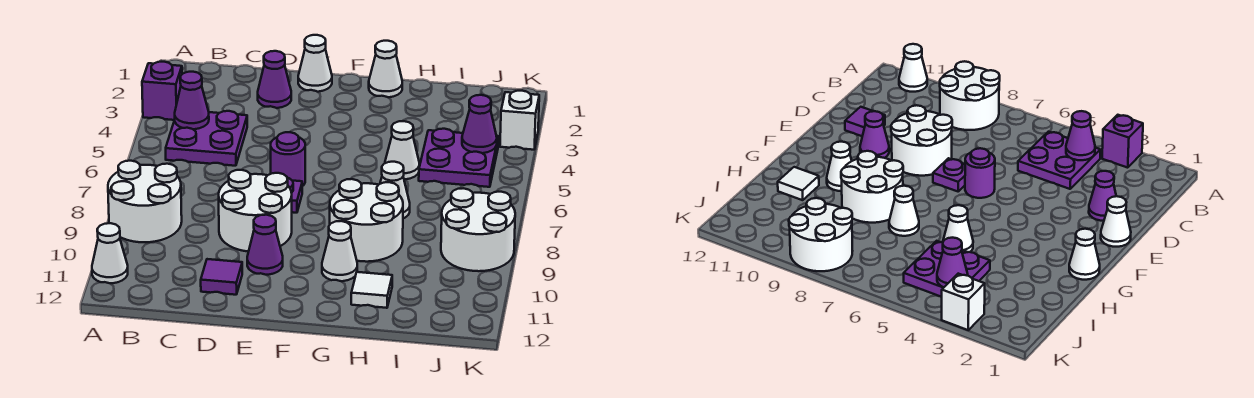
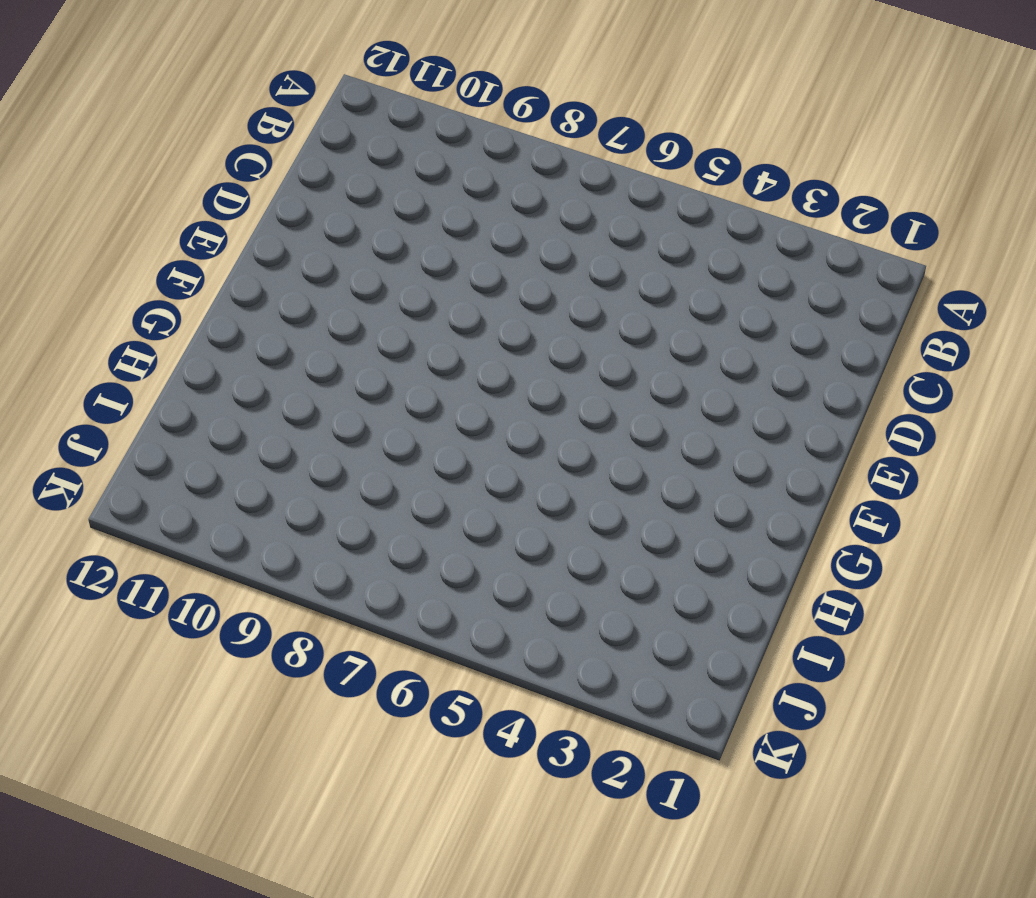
none -> purple brick A3 level 1
none -> white round brick A8:B9 level 1
none -> white cone A11 level 1

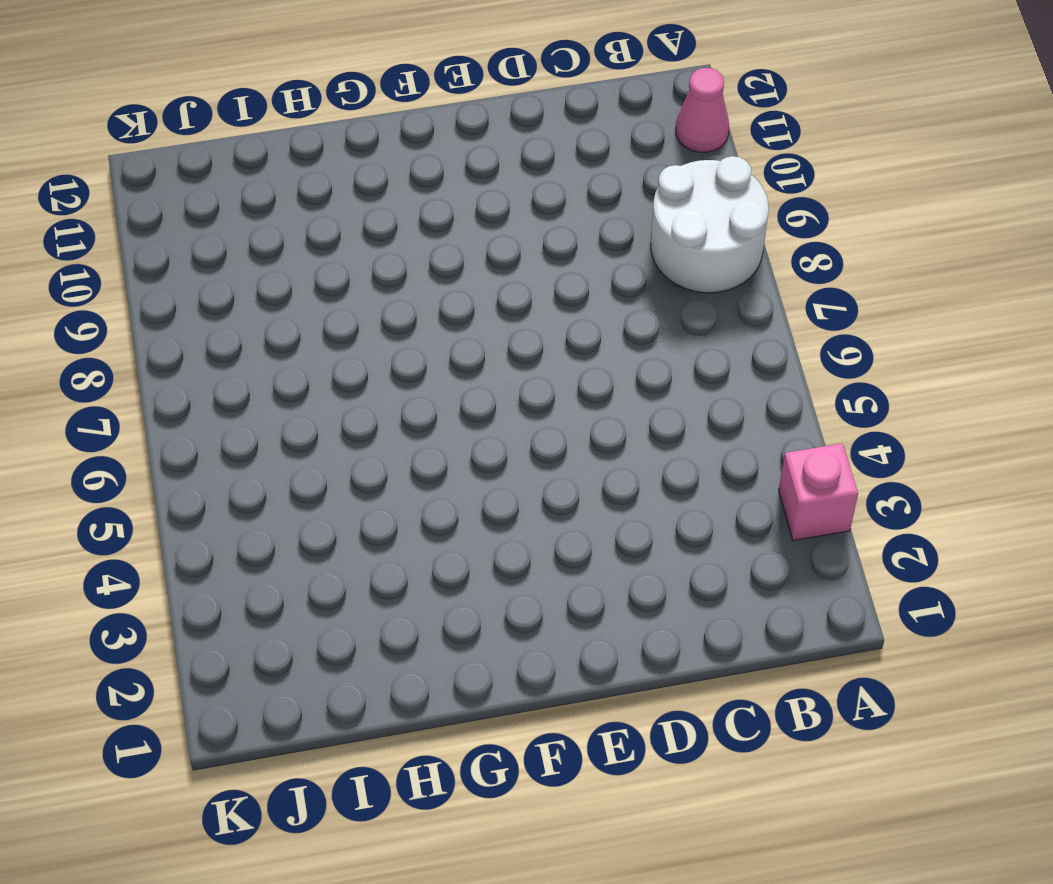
pink brick A3 level 1 -> purple brick A3 level 1
pink cone A11 level 1 -> white cone A11 level 1
none -> purple plate B4:C5 level 1
none -> purple cone D2 level 1
none -> white round brick D8:E9 level 1

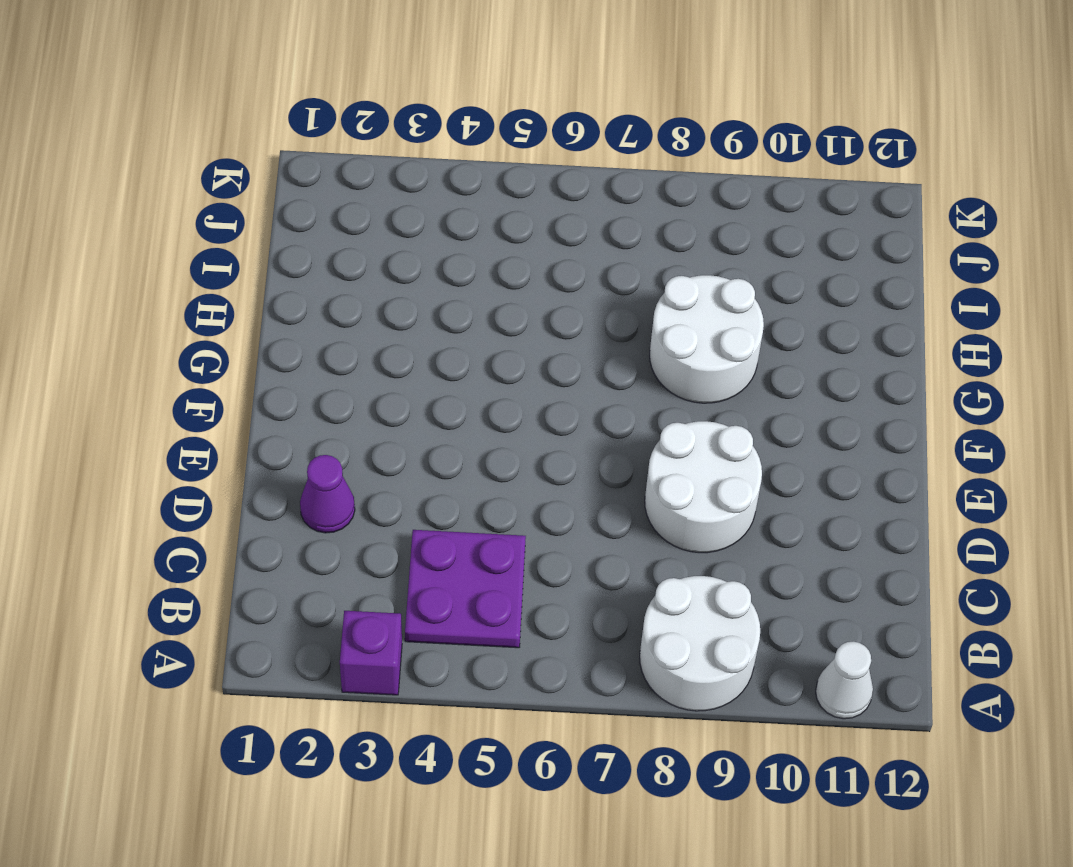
none -> purple tile D11 level 1
none -> white cone E1 level 1
none -> purple round brick E6 level 1

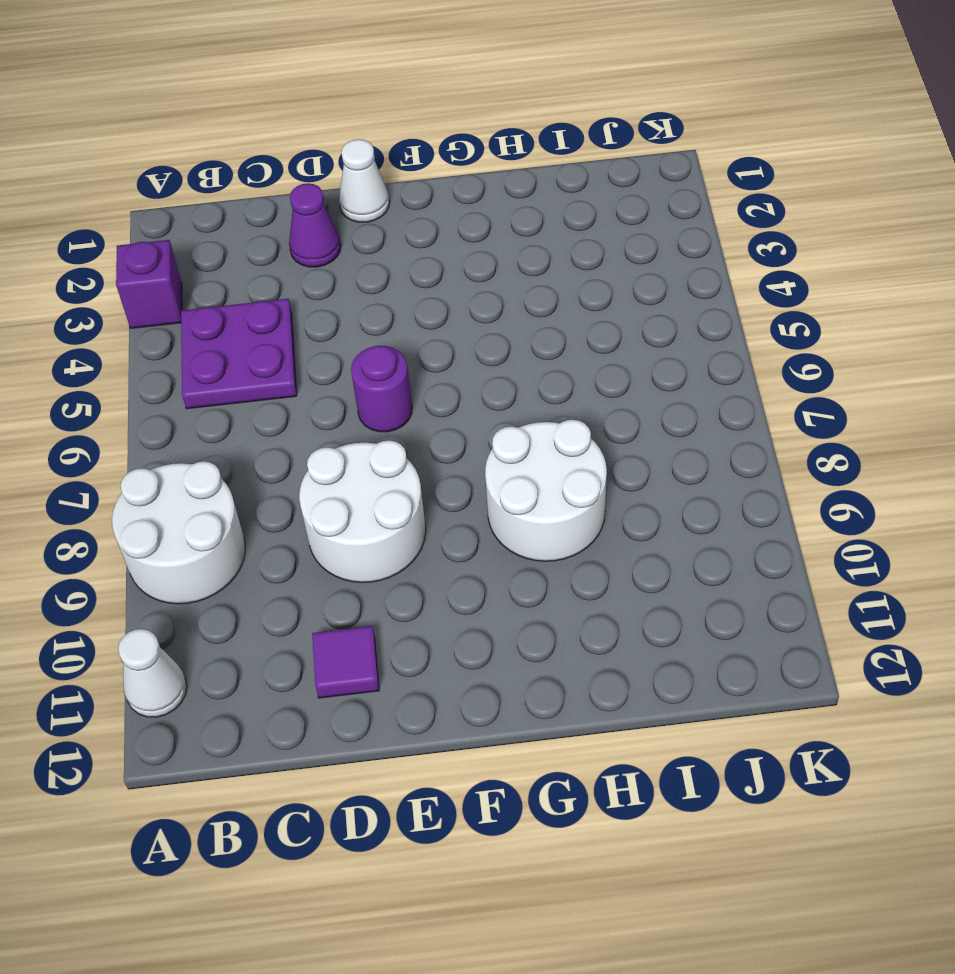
none -> purple plate E7 level 1
none -> purple cone E10 level 1
none -> white cone G1 level 1

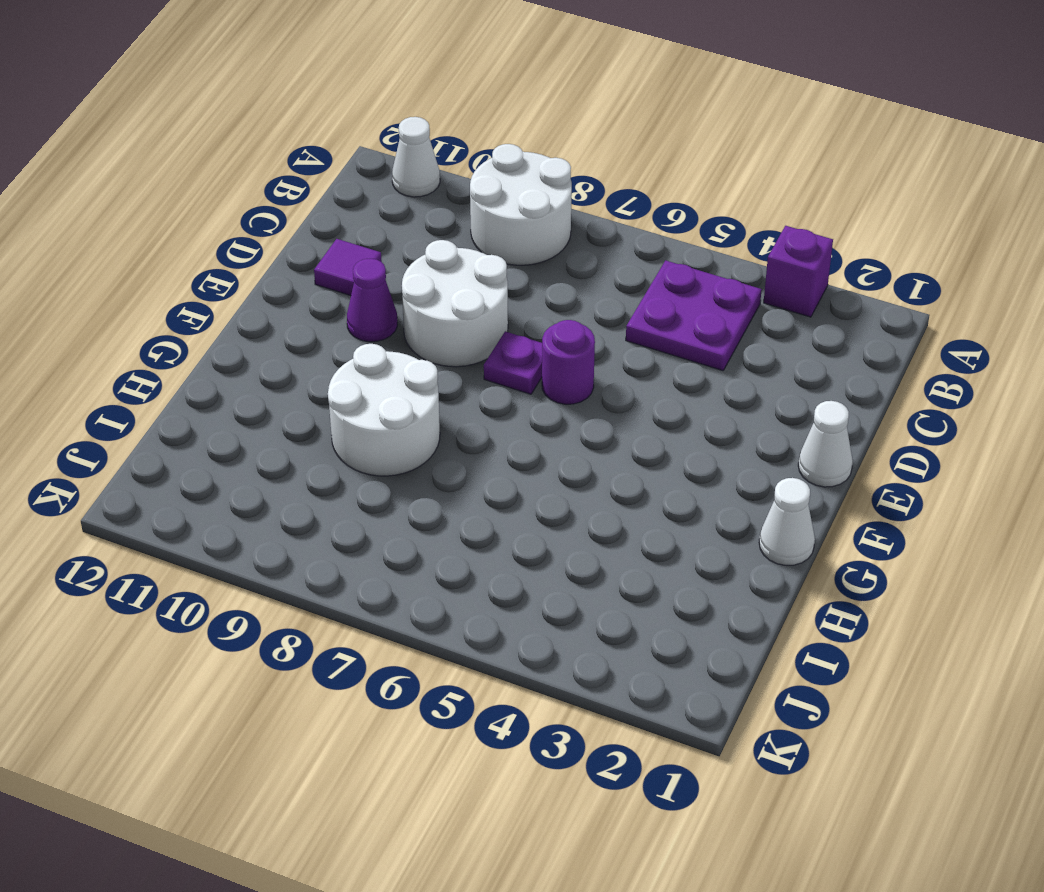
none -> purple cone D2 level 1
none -> white cone G10 level 1
none -> white cone H5 level 1

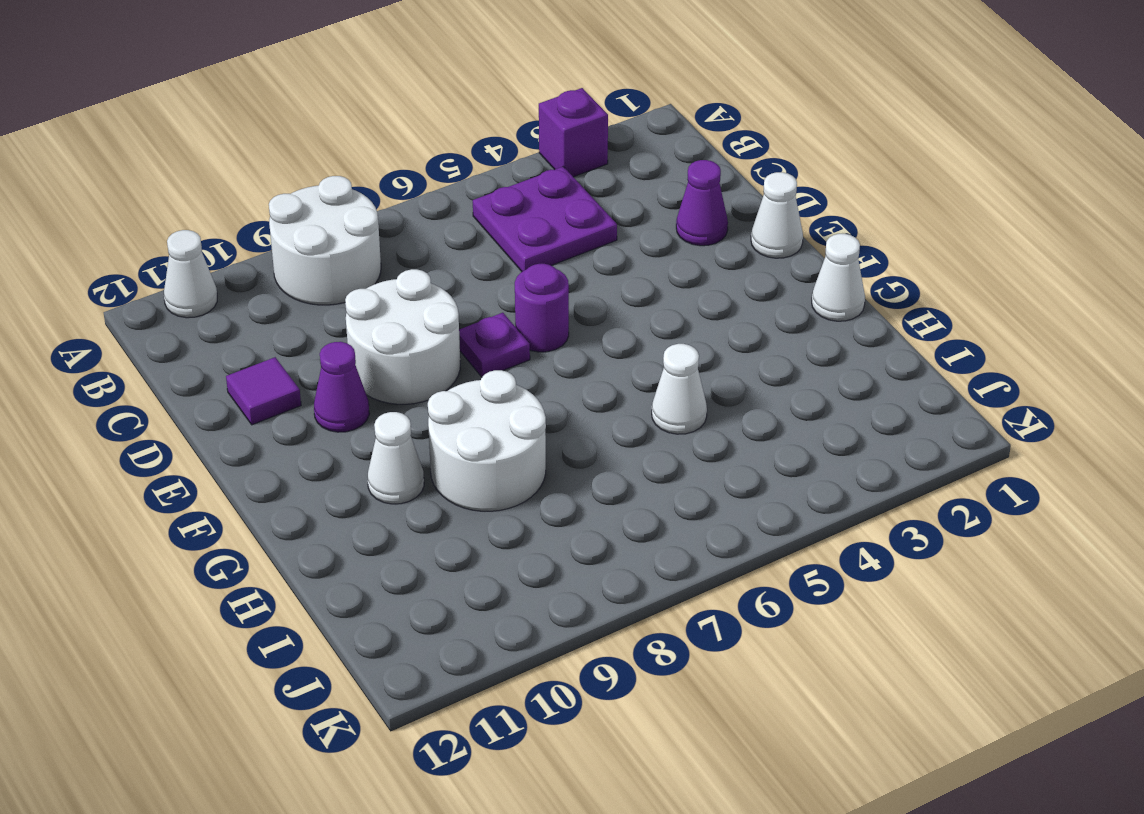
none -> white cone H7 level 1
none -> white tile H11 level 1
none -> purple plate I4:J5 level 1

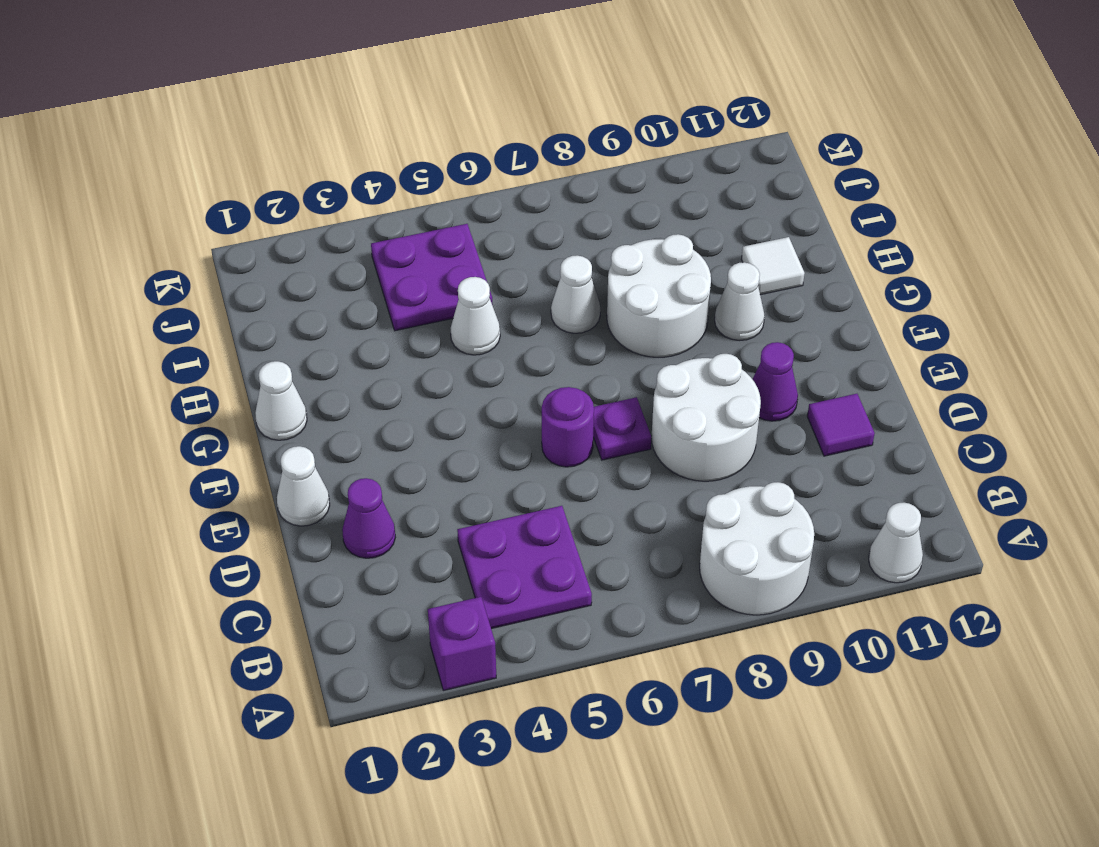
none -> white round brick J8:K9 level 1
none -> white brick K3 level 1
none -> purple cone B4 level 2

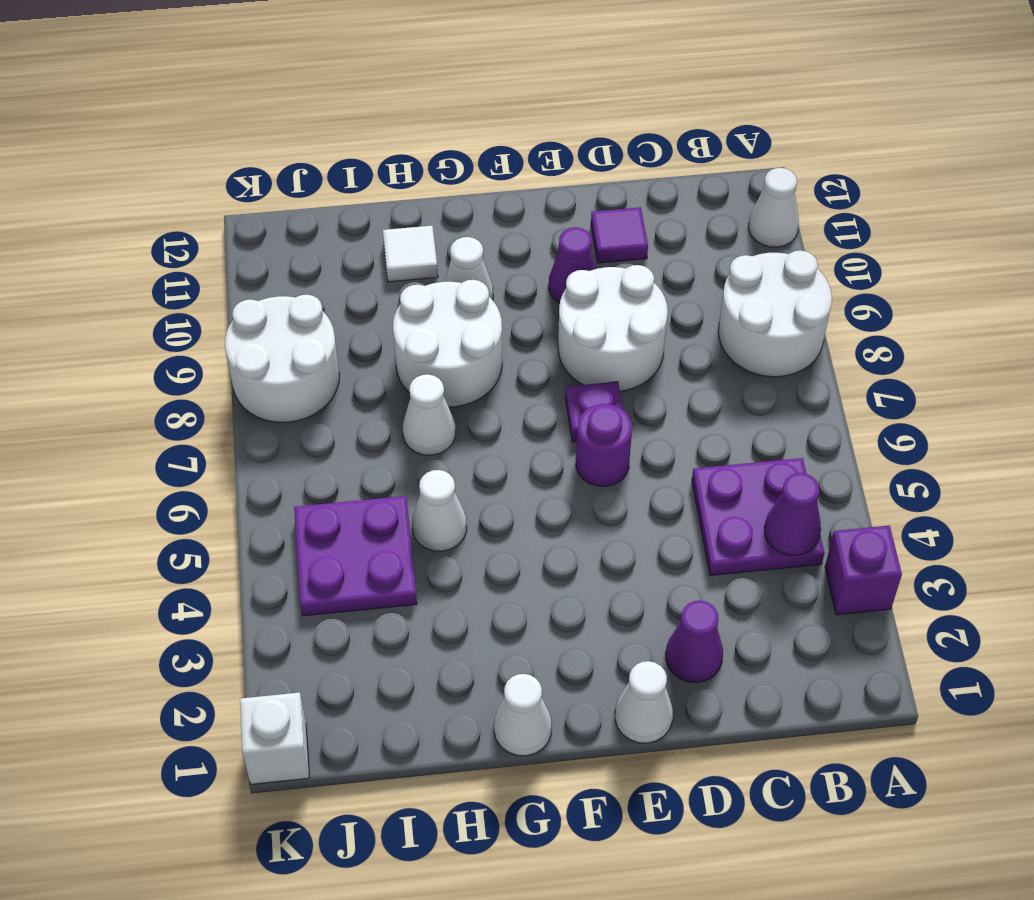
white brick K1 level 1 -> white brick K3 level 1
none -> purple cone J4 level 2

